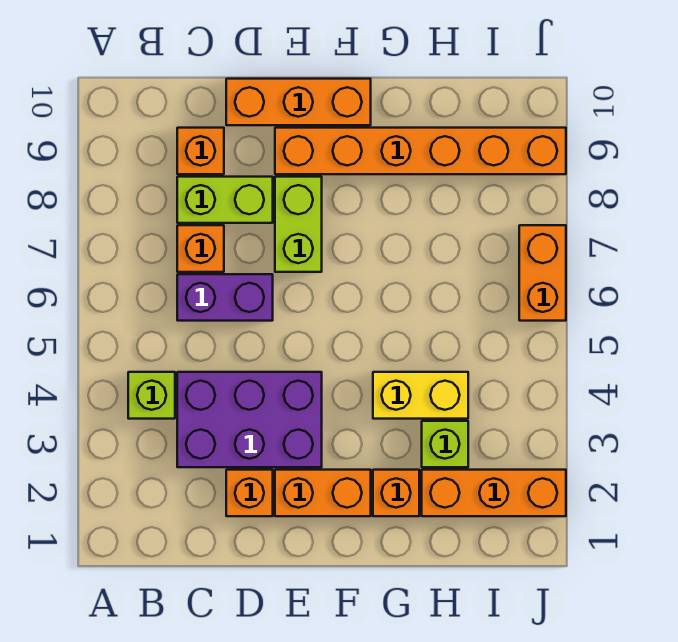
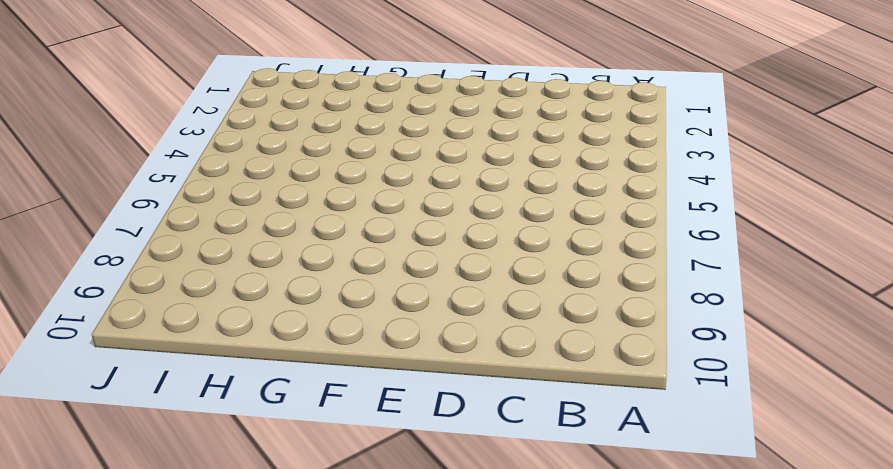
none -> lime brick B4 level 1
none -> purple brick C3:E4 level 1
none -> purple brick C6:D6 level 1

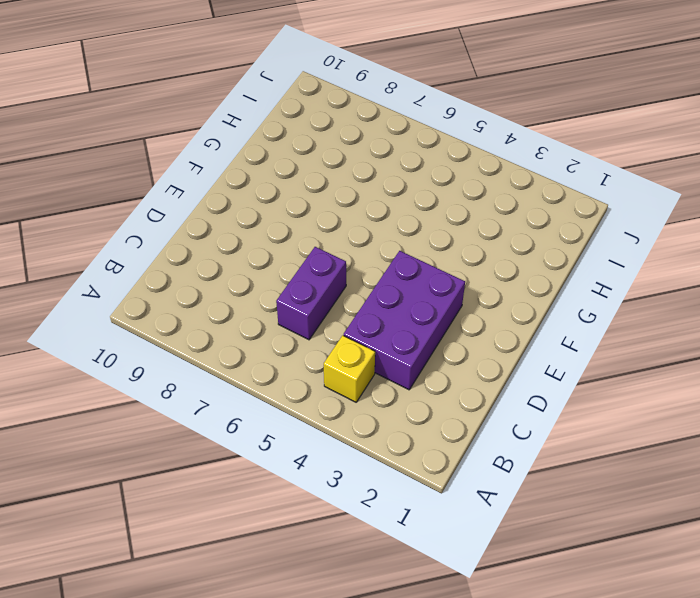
yellow brick B4 level 1 -> lime brick B4 level 1
none -> orange brick C7 level 1
none -> lime brick C8:D8 level 1
none -> orange brick C9 level 1

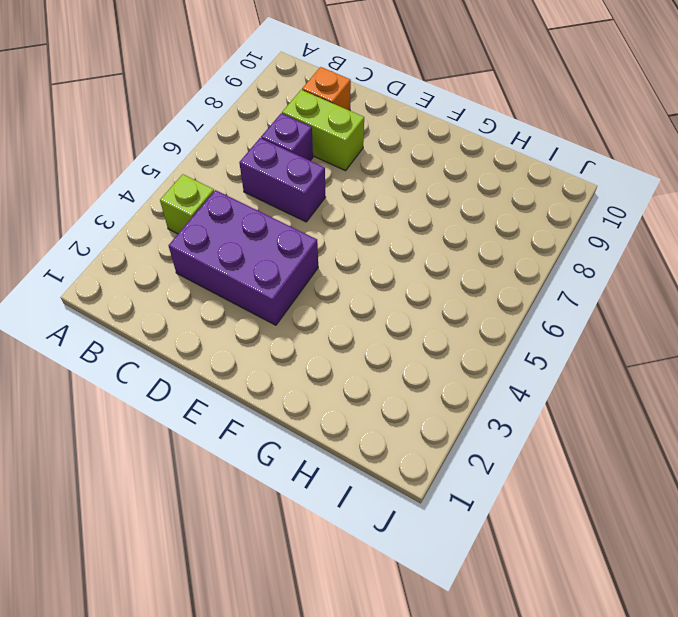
purple brick C7 level 1 -> orange brick C7 level 1
none -> orange brick D2 level 1
none -> orange brick D10:F10 level 1
none -> orange brick E2:F2 level 1

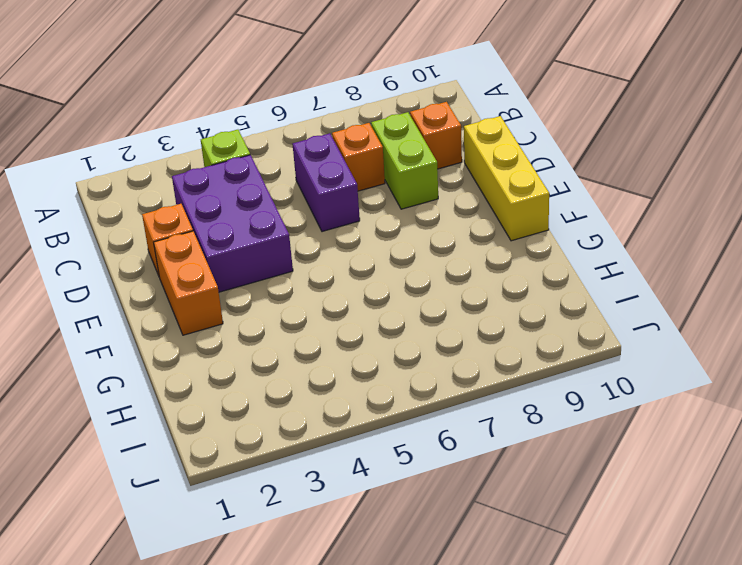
yellow brick D10:F10 level 1 -> orange brick D10:F10 level 1
none -> lime brick E7:E8 level 1
none -> orange brick E9:J9 level 1
none -> orange brick G2 level 1

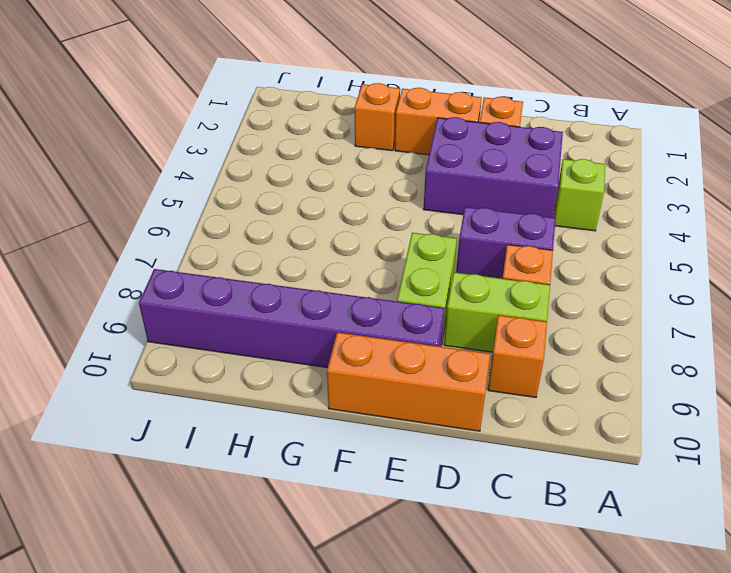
purple brick E9:J9 level 1 -> orange brick E9:J9 level 1
none -> yellow brick G4:H4 level 1
none -> orange brick H2:J2 level 1
none -> lime brick H3 level 1

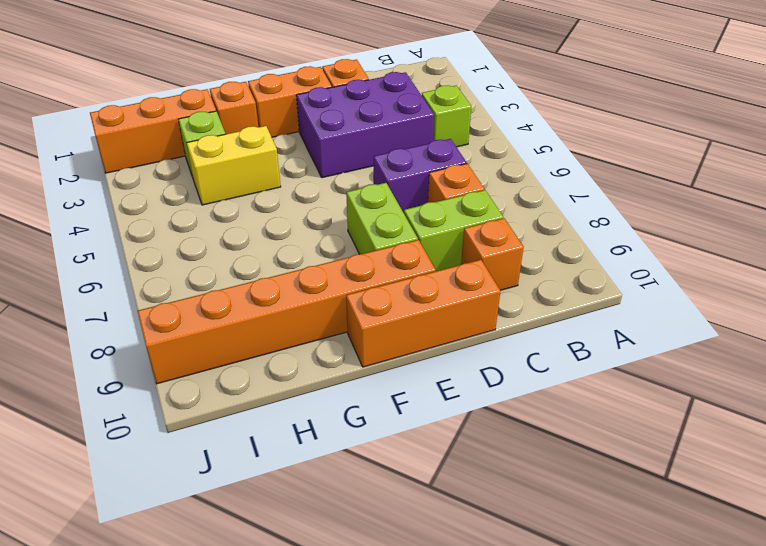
none -> orange brick J6:J7 level 1

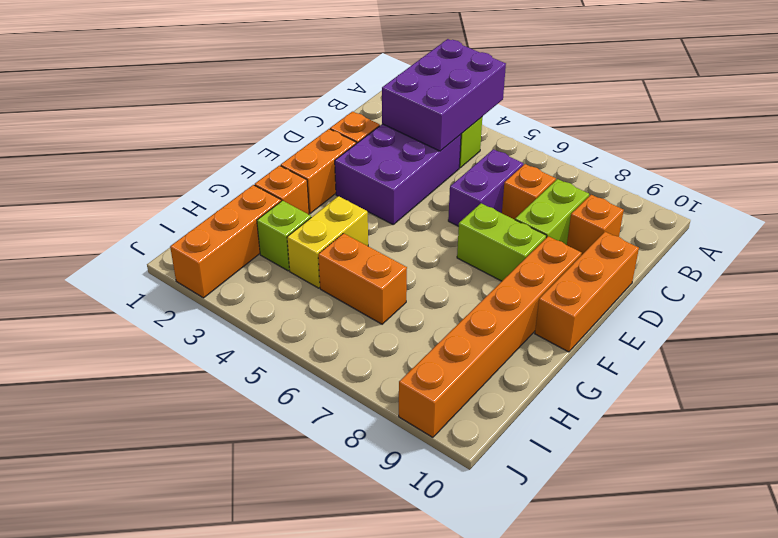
purple brick A3:C4 level 2 -> none
orange brick H5:H6 level 1 -> orange brick J6:J7 level 1

